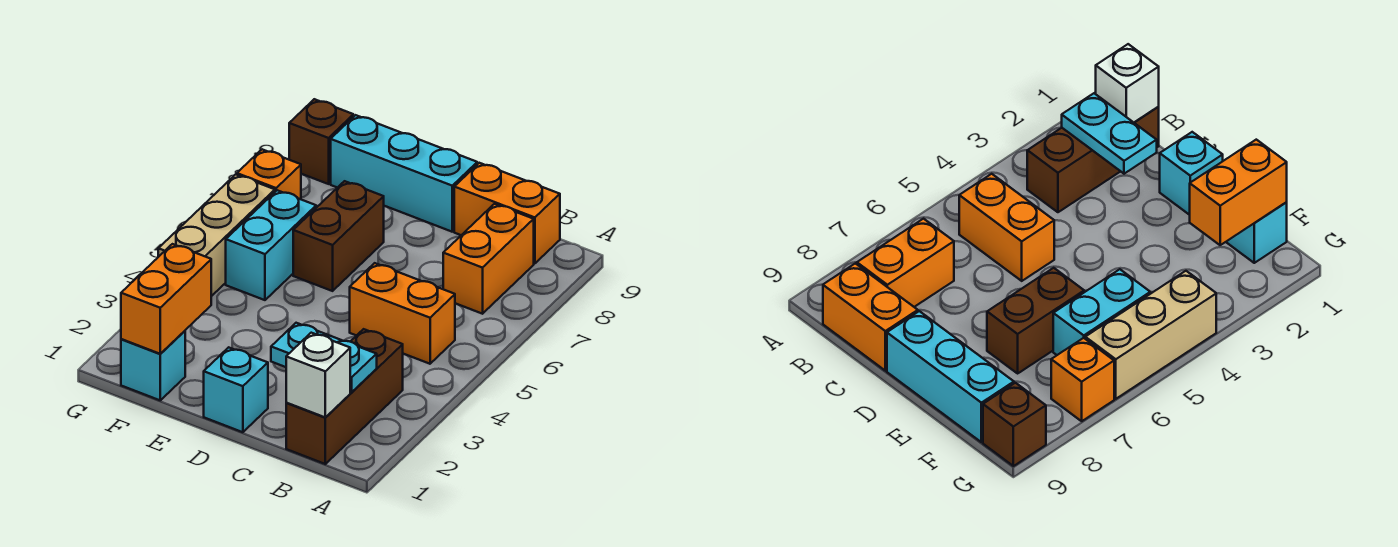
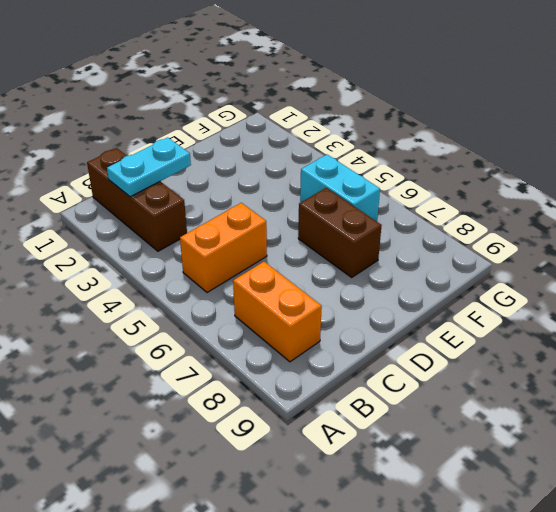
none -> orange brick B9:C9 level 1
none -> cyan brick D1 level 1
none -> cyan brick D9:F9 level 1

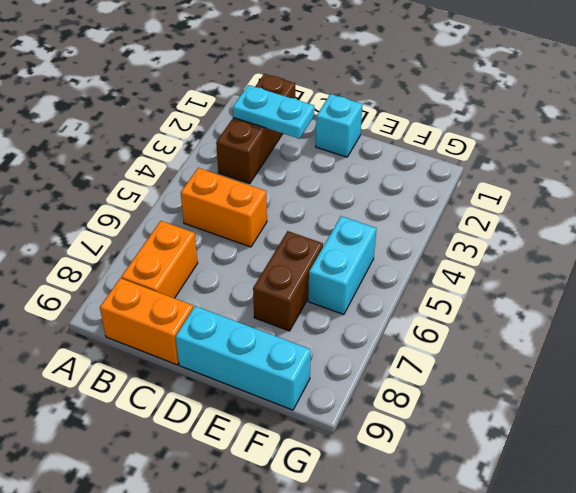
none -> cyan brick F1 level 1
none -> tan brick G4:G6 level 1
none -> orange brick G7 level 1

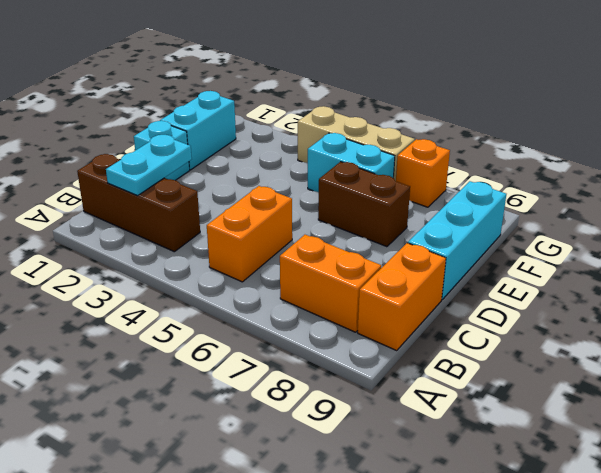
cyan brick E1:F1 level 1 -> cyan brick F1 level 1
none -> brown brick G9 level 1
none -> white brick B1 level 2
none -> orange brick F1:F2 level 2

